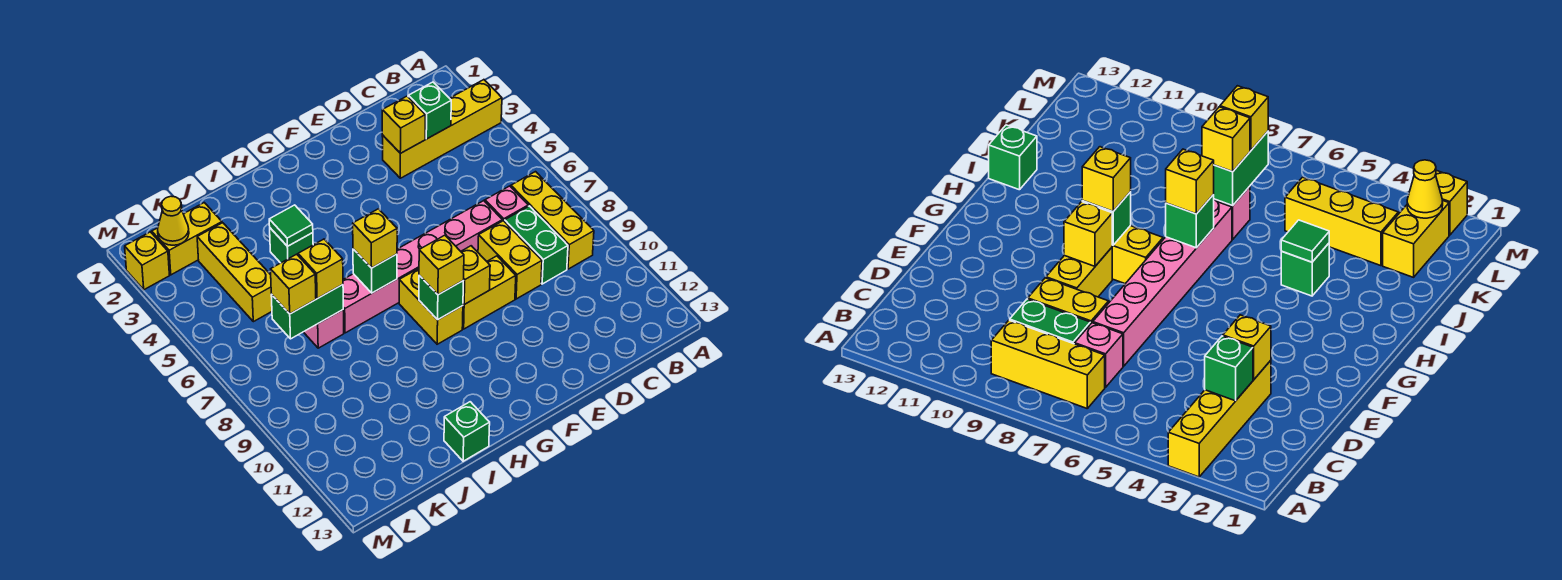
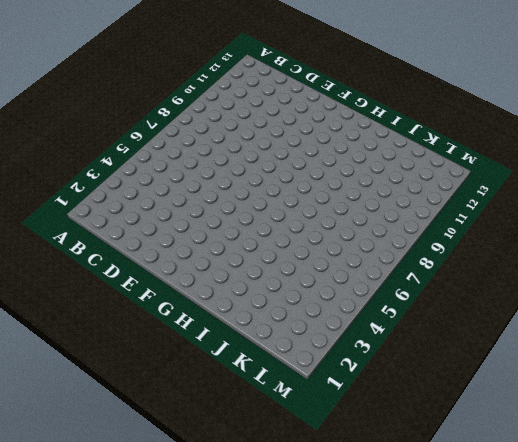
none -> yellow brick A3:D3 level 1
none -> yellow brick B7:B9 level 1
none -> pink brick C7 level 1

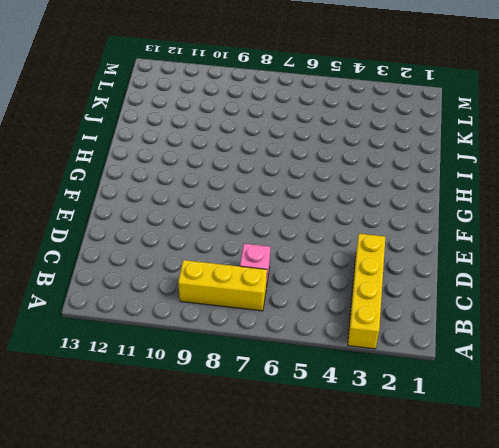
none -> green brick C8:C9 level 1
none -> pink brick D7:I7 level 1
none -> yellow brick D8:D9 level 1

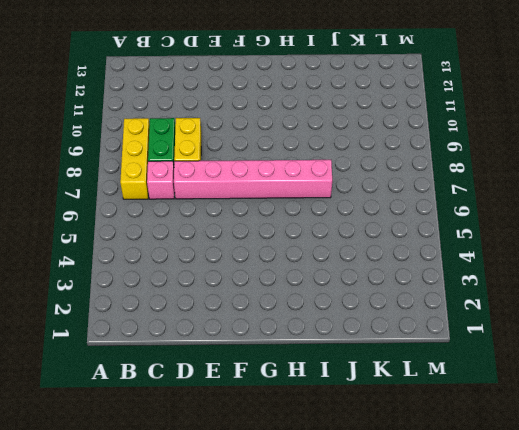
none -> yellow brick A3:D3 level 1
none -> yellow brick E9:F9 level 1
none -> yellow brick G8:G9 level 1

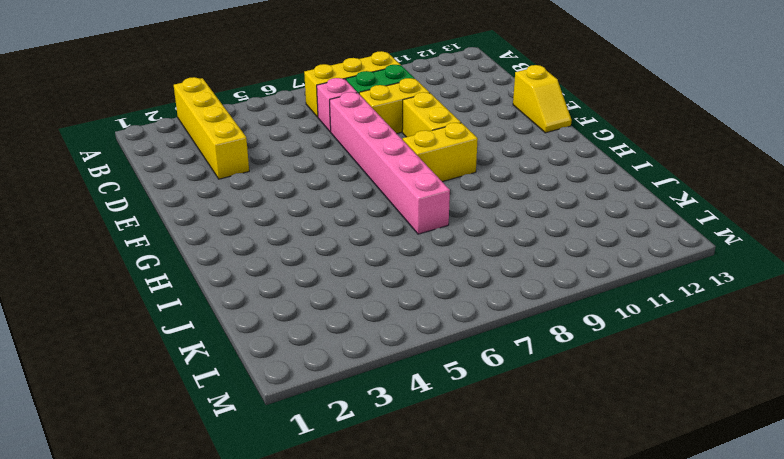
yellow slope E13:F13 level 1 top E -> none
none -> green brick I4 level 1
none -> green brick I13 level 1
none -> pink brick J7 level 1

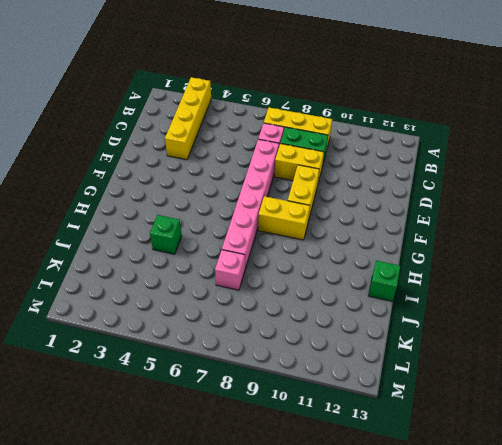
none -> yellow brick K2:L2 level 1
none -> yellow brick K3:K5 level 1
none -> yellow brick M2 level 1

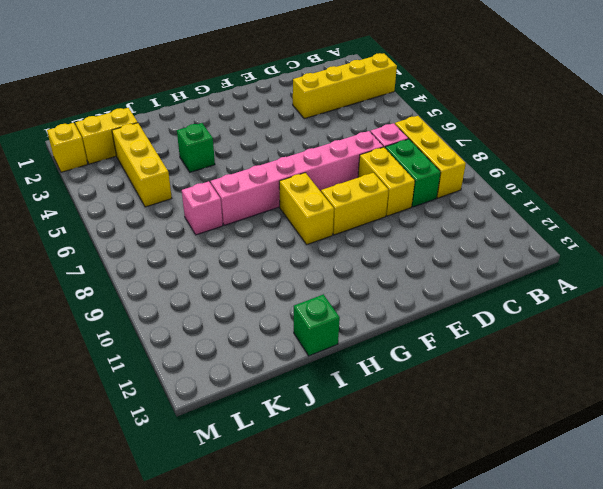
none -> green brick C3 level 2
none -> yellow brick D3 level 2
none -> yellow brick F9 level 2

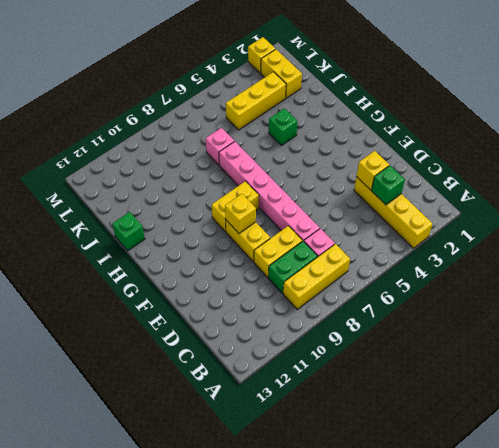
none -> green brick G9 level 2
none -> green brick H7 level 2
none -> green tile I4 level 2

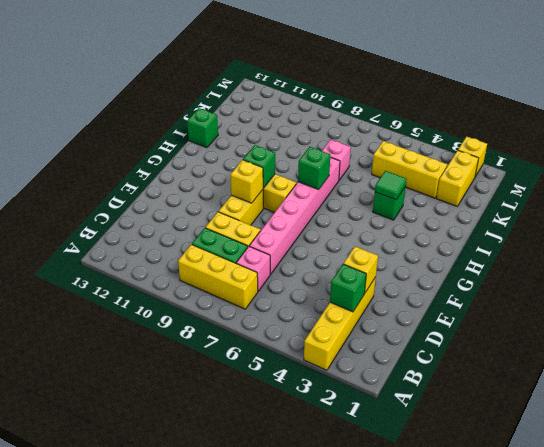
none -> green brick J7:K7 level 2
none -> yellow cone L2 level 2
none -> yellow brick G9 level 3

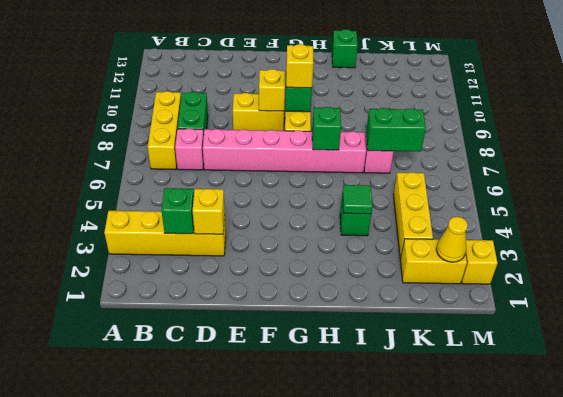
none -> yellow brick D8:D9 level 1
none -> yellow brick H7 level 3
none -> yellow brick J7 level 3

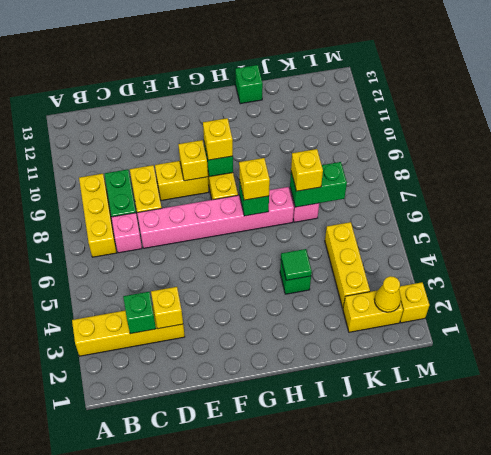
none -> yellow brick K7 level 3

